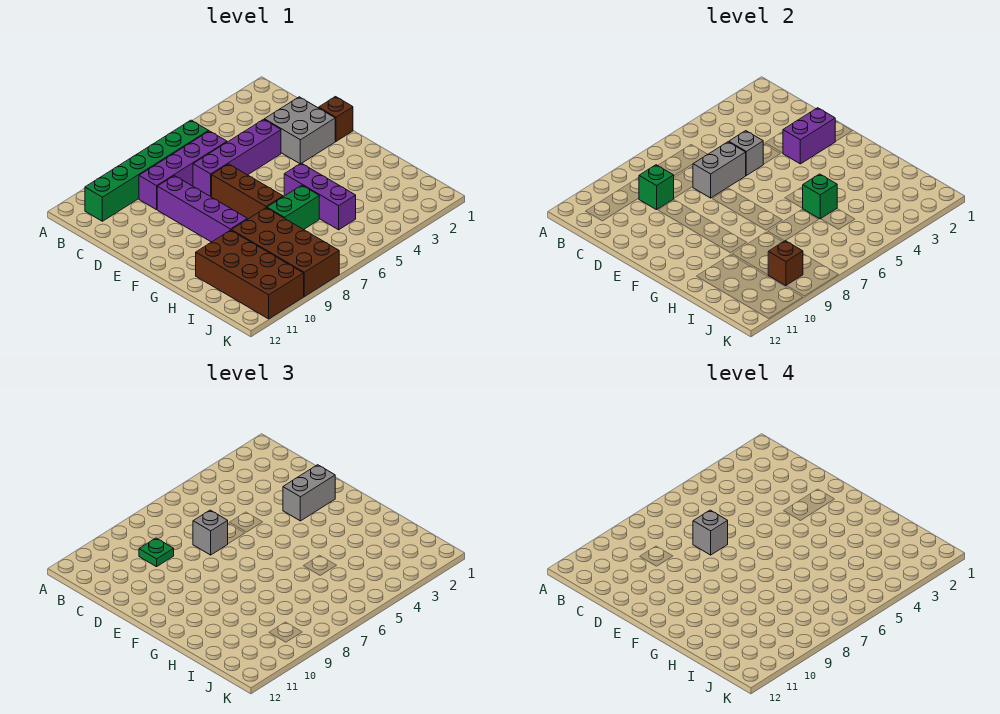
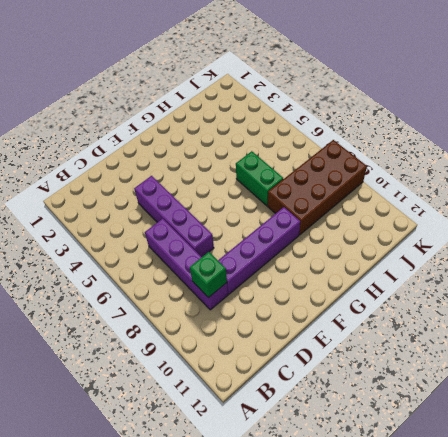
none -> green brick B6:B11 level 1
none -> grey brick D2:E3 level 1
none -> brown brick E1 level 1

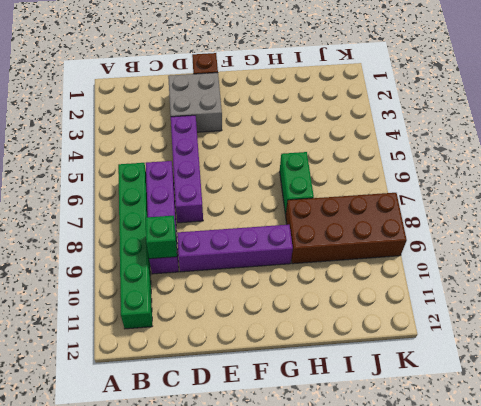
none -> brown brick E7:G7 level 1
none -> purple brick G5:I5 level 1
none -> brown brick H10:K11 level 1

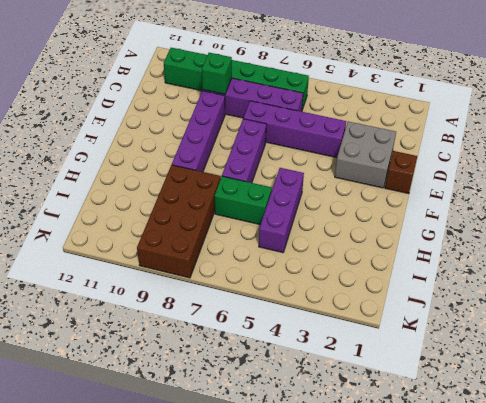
purple brick E7:G7 level 1 -> brown brick E7:G7 level 1
none -> brown brick H10:K11 level 1
none -> grey brick D5 level 2
none -> grey brick D6:D7 level 2

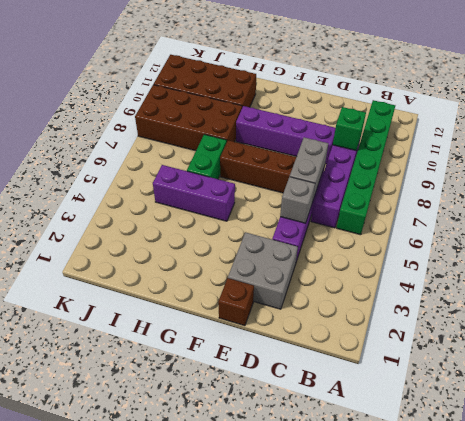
none -> purple brick E2:E3 level 2
none -> green brick H5 level 2
none -> brown brick J9 level 2

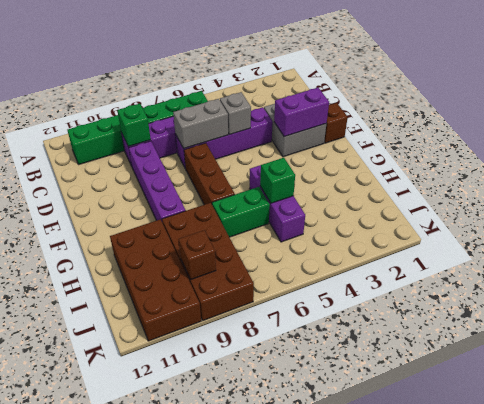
none -> green plate C9 level 3
none -> grey brick D7 level 3
none -> grey brick E2:E3 level 3

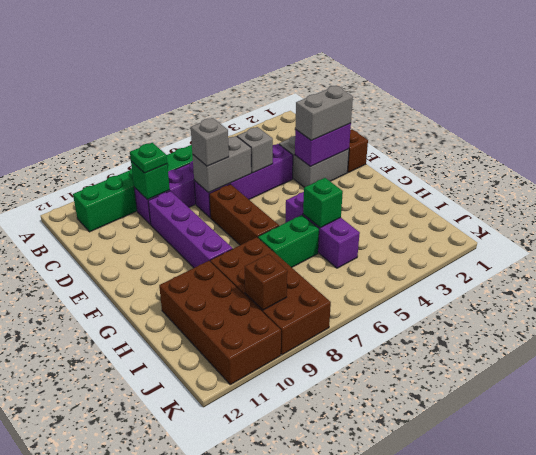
none -> grey brick D7 level 4

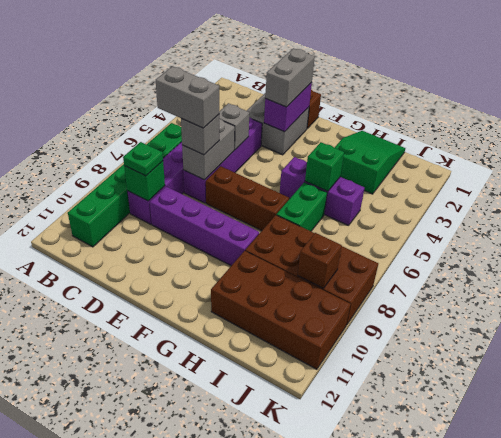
grey brick C7:D7 level 4 -> grey brick D7 level 4
green slope H1:I3 level 1 top 3 -> none

